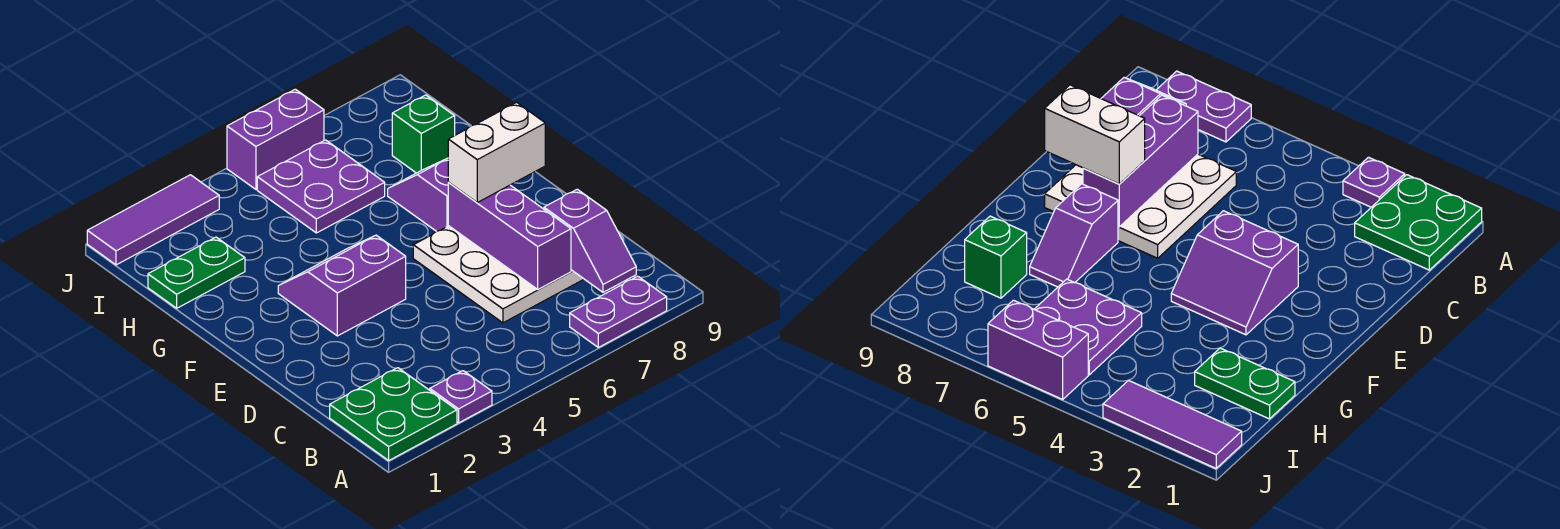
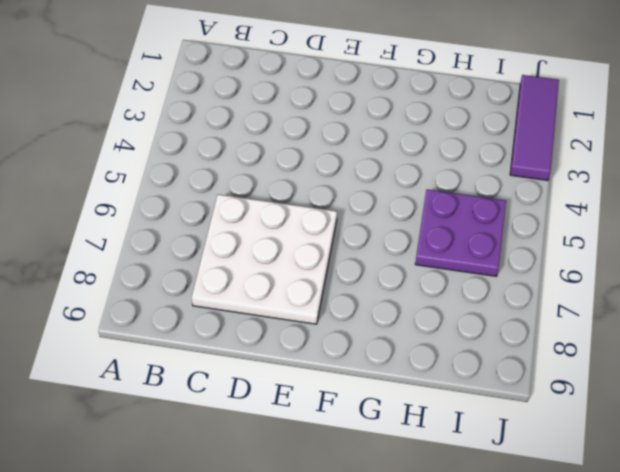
none -> green plate A1:B2 level 1
none -> purple plate A3 level 1
none -> purple plate A7:A8 level 1

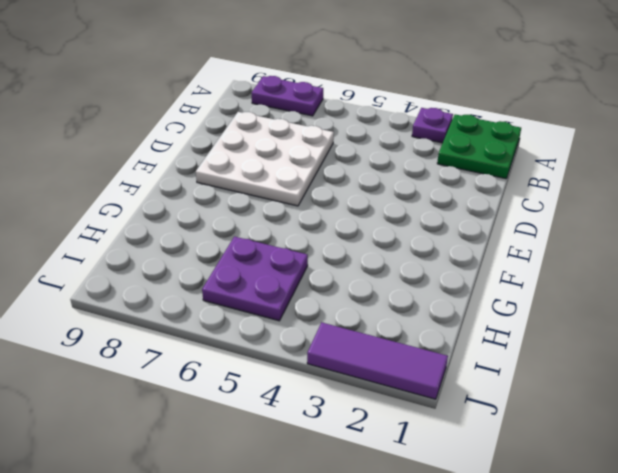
none -> purple slope E3:F4 level 1 top E
none -> purple slope F7:G7 level 1 top F
none -> green plate H1:H2 level 1

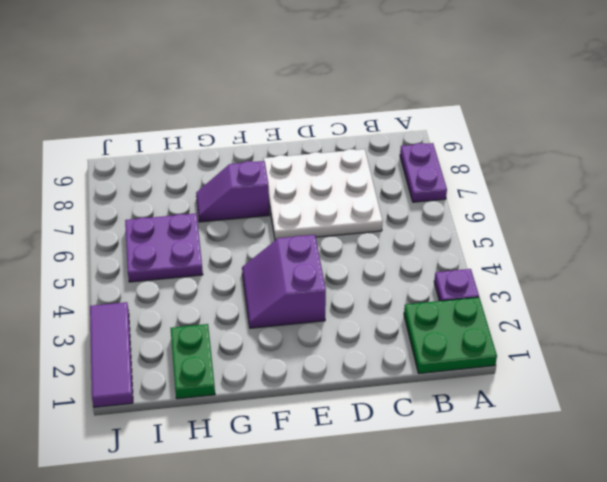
none -> green brick H8 level 1
none -> purple brick J5:J6 level 1
none -> purple slope B8:C8 level 2 top C

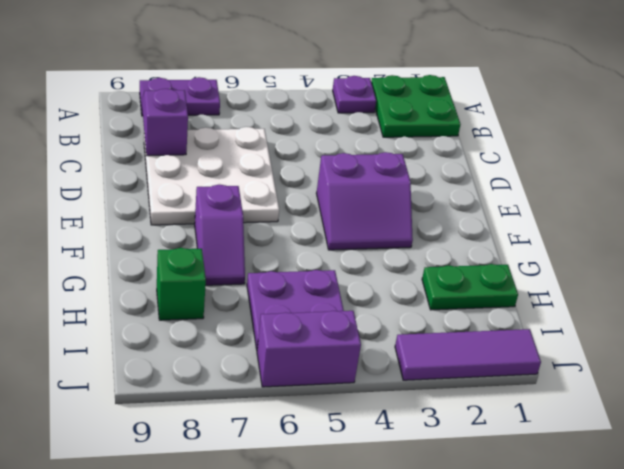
none -> purple brick C7:E7 level 2
none -> white brick E7:E8 level 3

